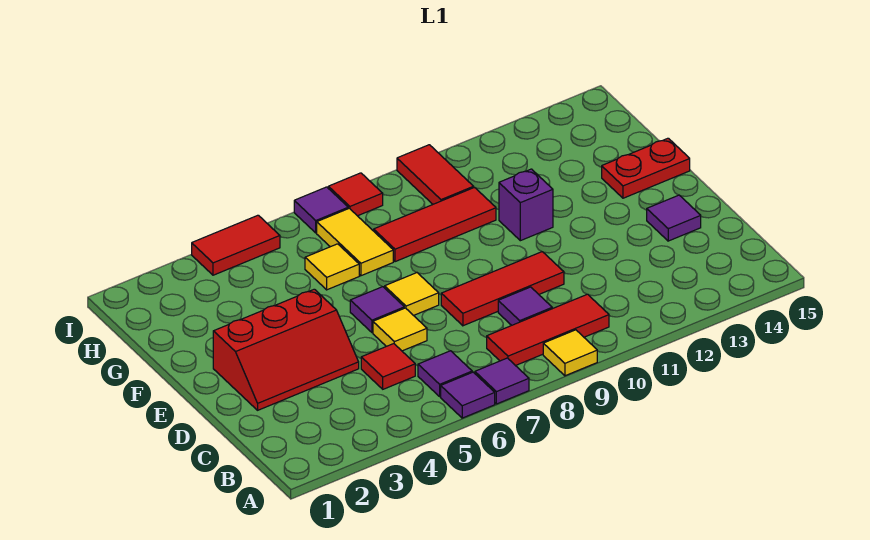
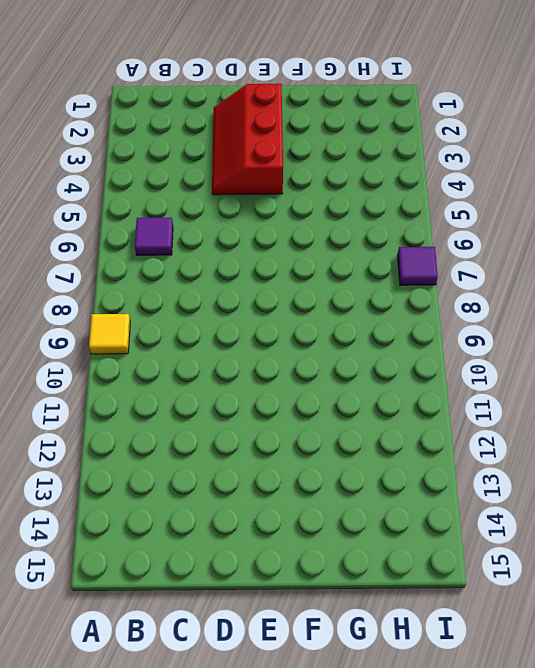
none -> purple tile A6 level 1
none -> purple tile A7 level 1
none -> red tile B8:B10 level 1

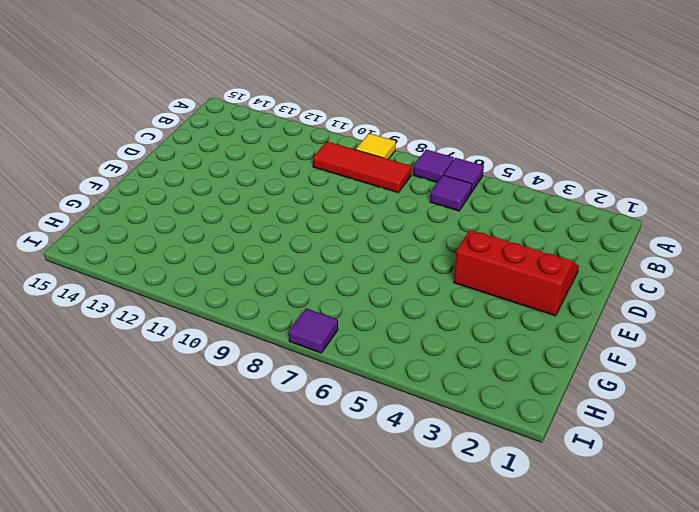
none -> red tile C5 level 1
none -> purple tile C9 level 1
none -> yellow tile D6 level 1

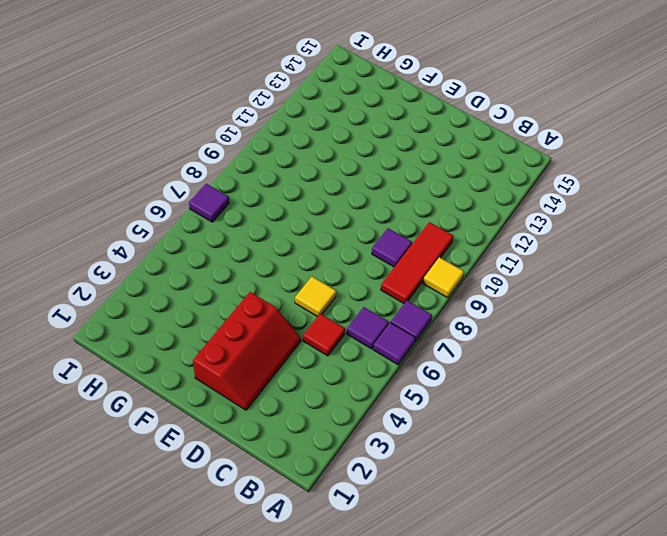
none -> red tile D8:D10 level 1
none -> purple tile D14 level 1
none -> purple tile E6 level 1

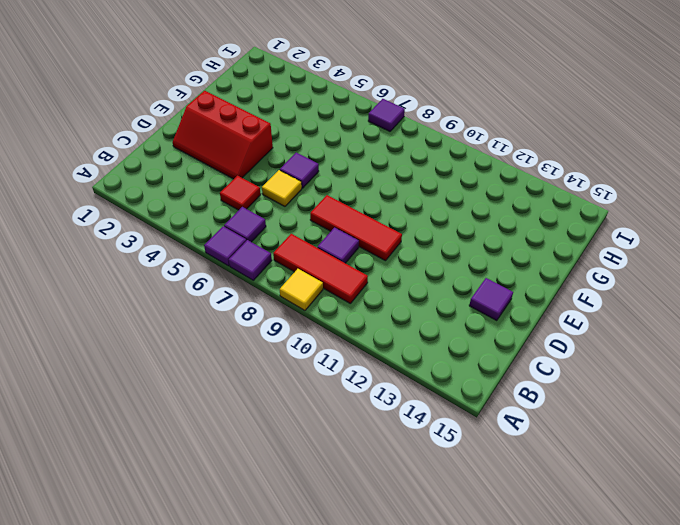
none -> yellow tile E7 level 1
none -> purple brick F11 level 1
none -> red plate F14:F15 level 1

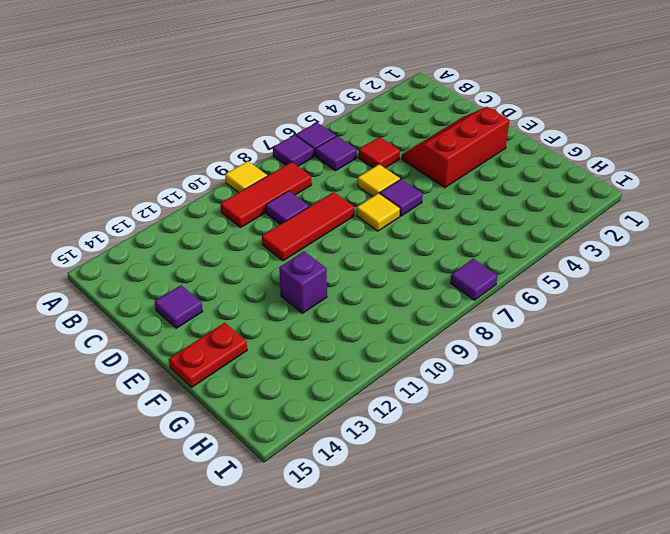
none -> yellow tile G6 level 1
none -> yellow tile G7:H7 level 1
none -> red tile G8:G10 level 1

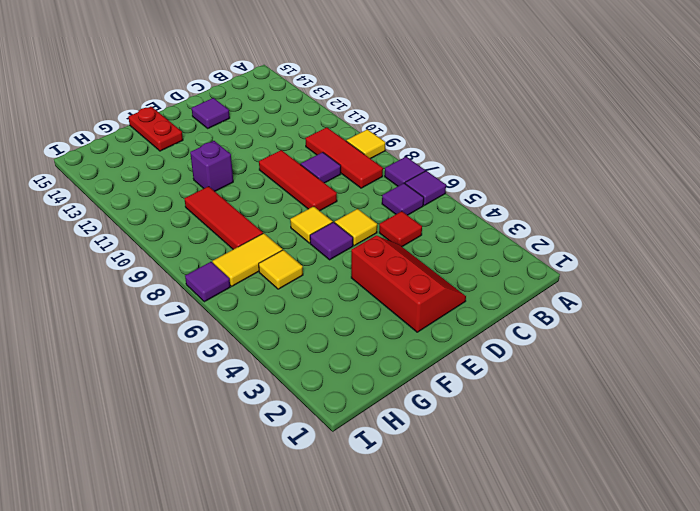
none -> red tile H10:I10 level 1
none -> red tile I4:I5 level 1
none -> red tile I8 level 1

